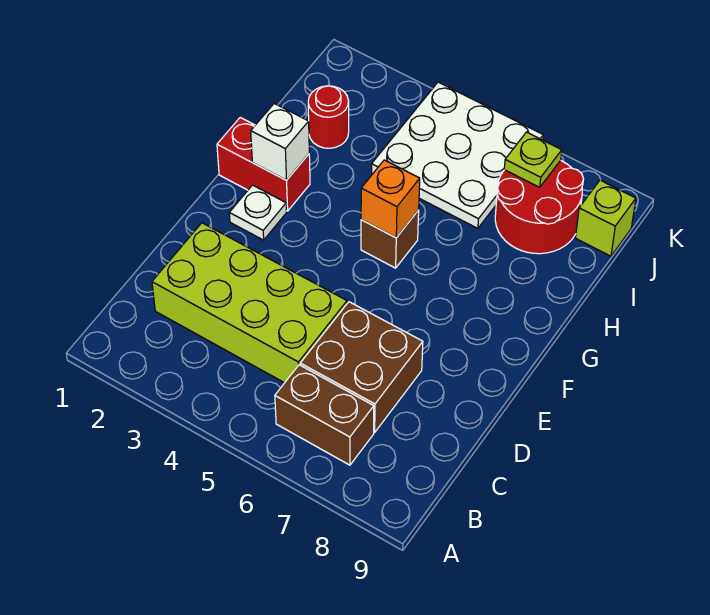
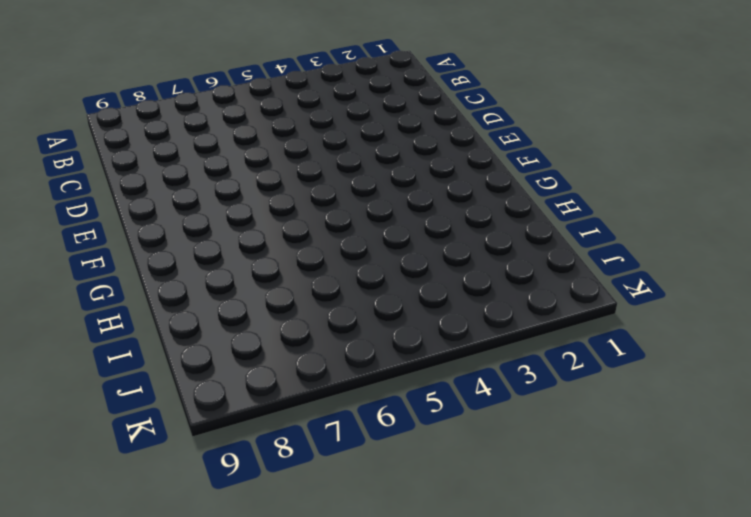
none -> brown brick B6:B7 level 1
none -> lime brick C2:D5 level 1
none -> brown brick C6:D7 level 1

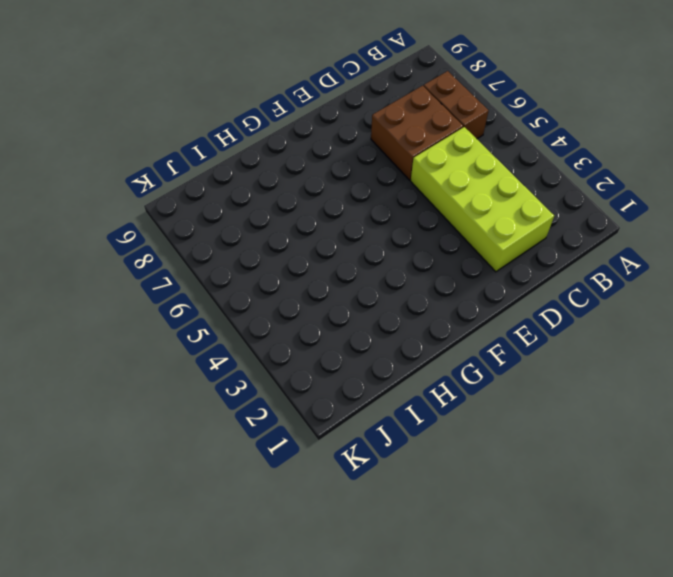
none -> white plate F2 level 1
none -> red brick G1:G2 level 1
none -> brown brick G5 level 1

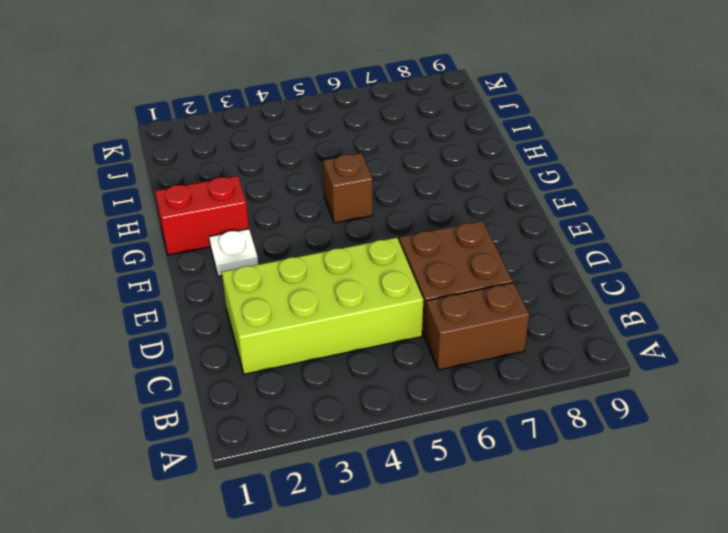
none -> red round brick I2 level 1
none -> white plate I4:K6 level 1
none -> red round brick I7:J8 level 1

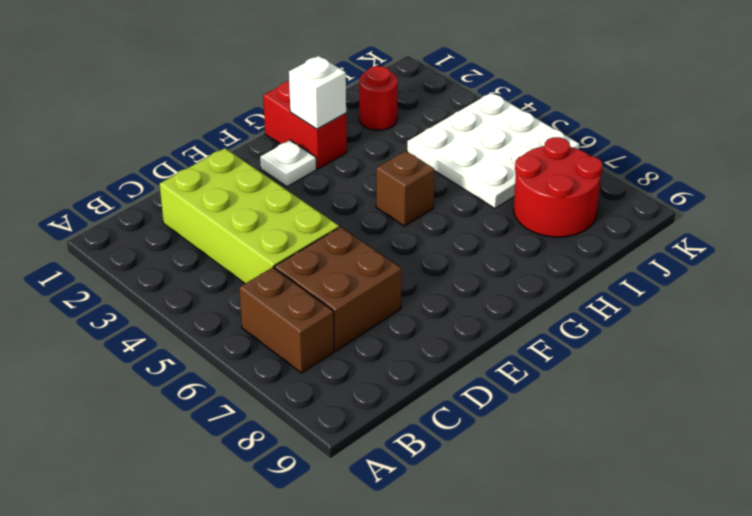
none -> lime brick J9 level 1
none -> orange brick G5 level 2
none -> lime plate J7 level 2

